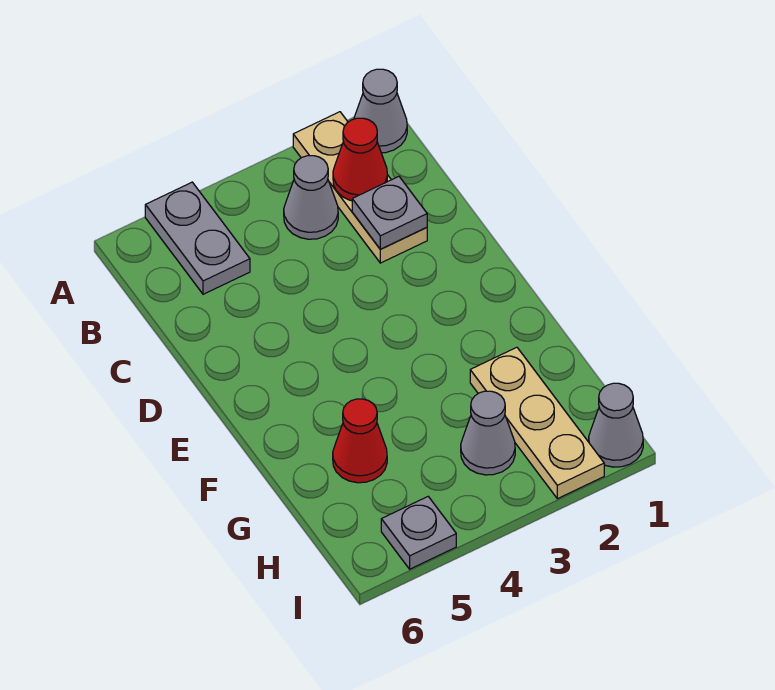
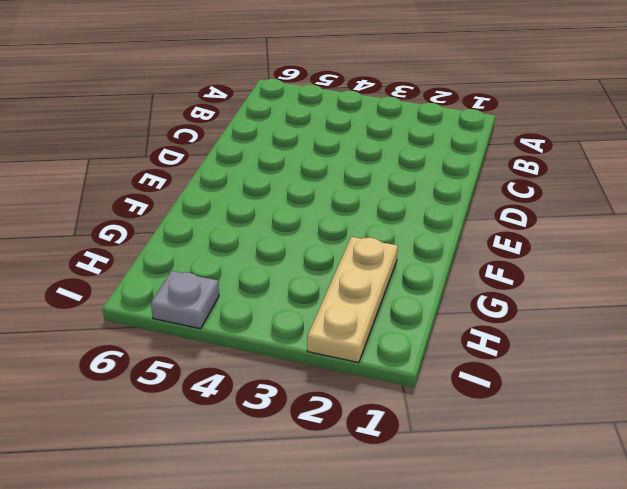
none -> grey cone A1 level 1
none -> tan plate A2:C2 level 1

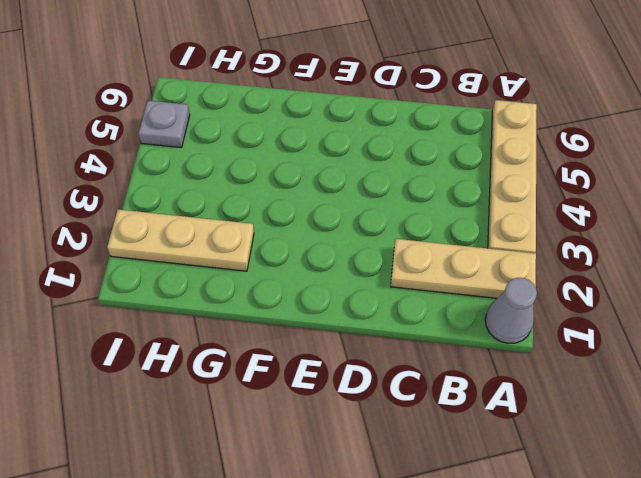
tan plate A3:A6 level 1 -> grey plate A5:B5 level 1
none -> grey cone B3 level 1
none -> red cone G5 level 1

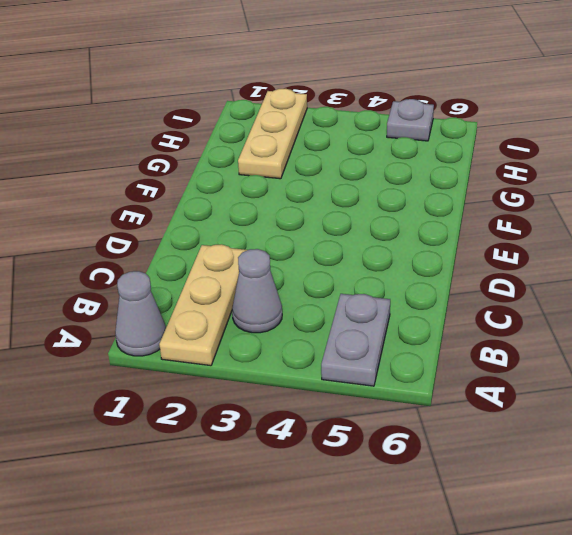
none -> red cone G5 level 1
none -> grey cone H3 level 1

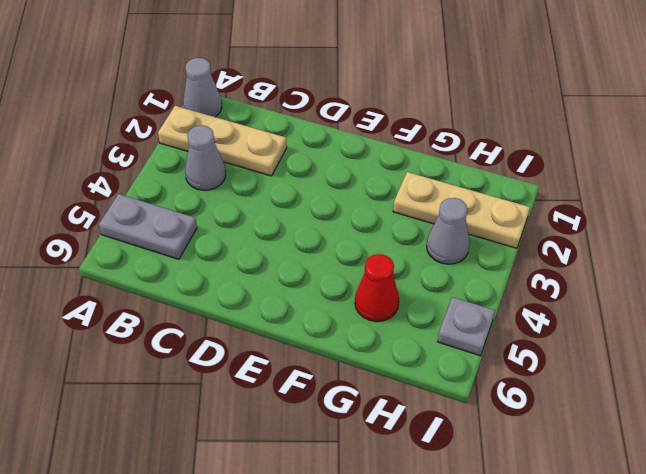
none -> grey cone I1 level 1
none -> red cone B2 level 2

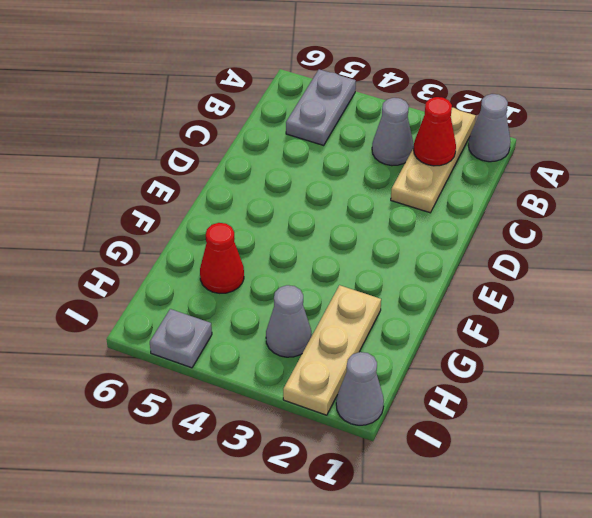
none -> grey plate C2 level 2

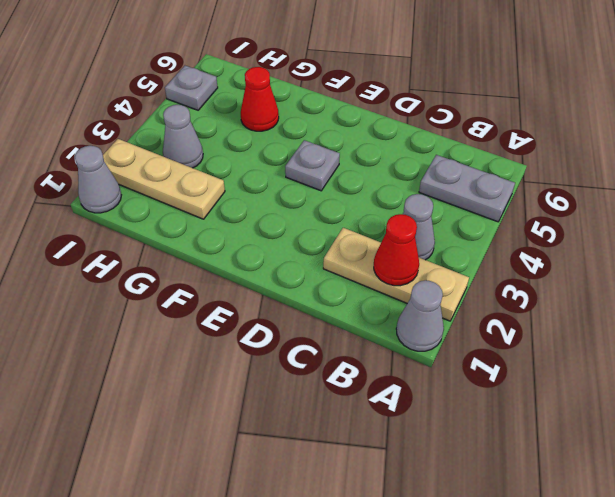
grey plate E4 level 1 -> grey plate C2 level 2

